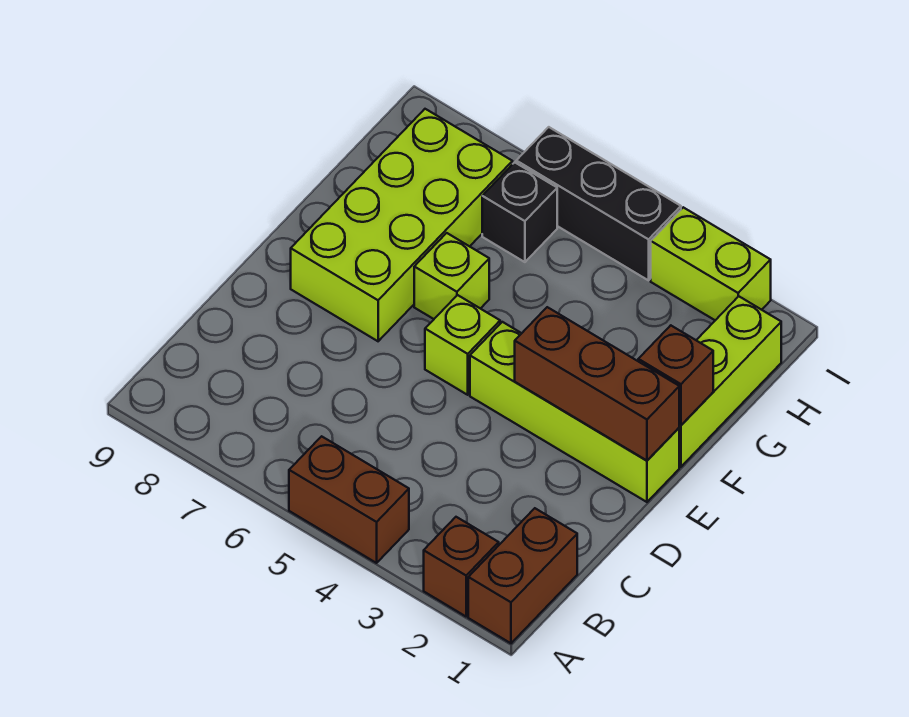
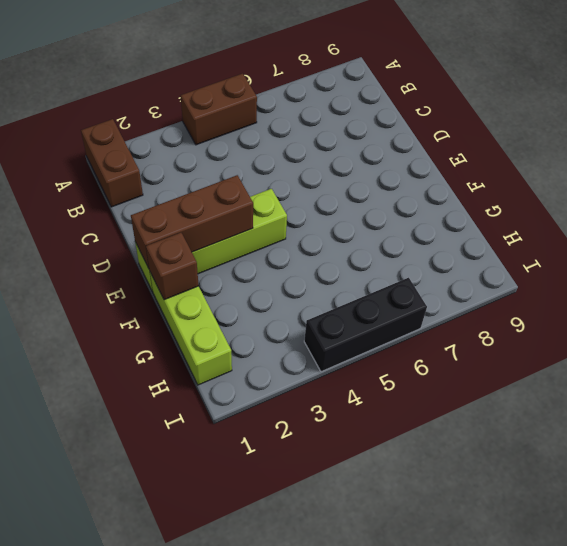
none -> brown brick A2 level 1
none -> lime brick E5 level 1
none -> lime brick E7:H8 level 1

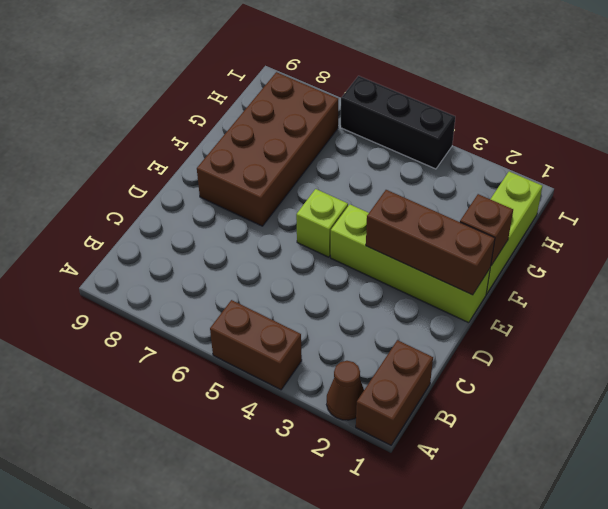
brown cone A2 level 1 -> brown brick A2 level 1
brown brick E7:H8 level 1 -> lime brick E7:H8 level 1
none -> lime brick F6 level 1
none -> black brick H6 level 1
none -> lime brick I2:I3 level 1

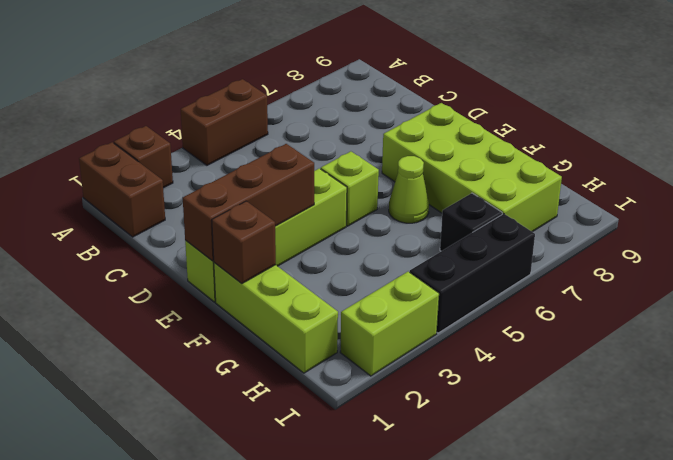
lime cone F6 level 1 -> lime brick F6 level 1

